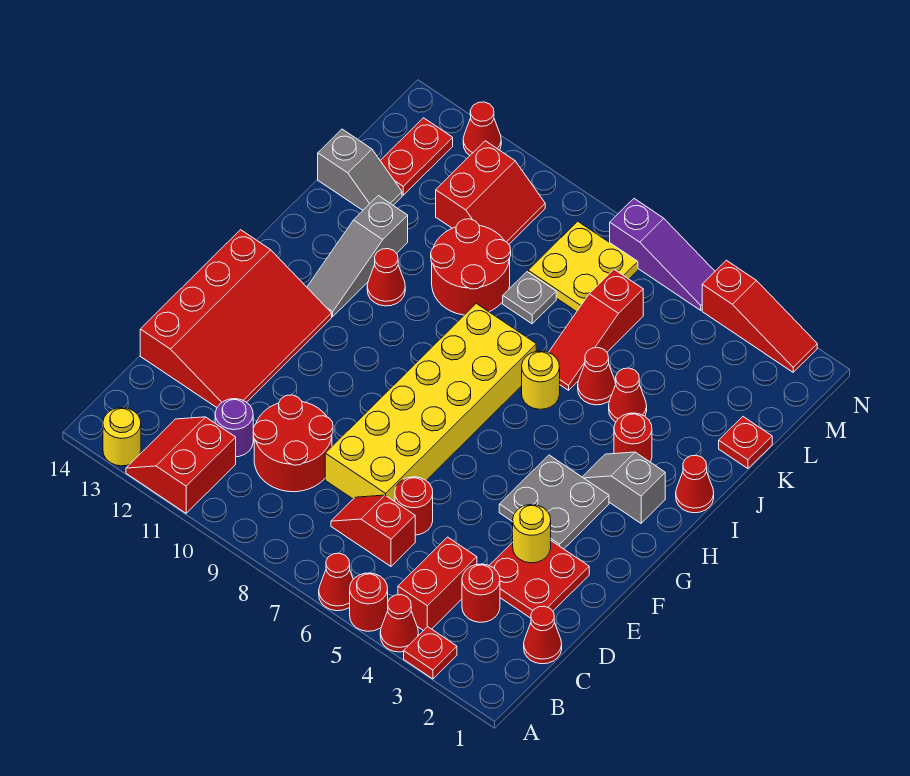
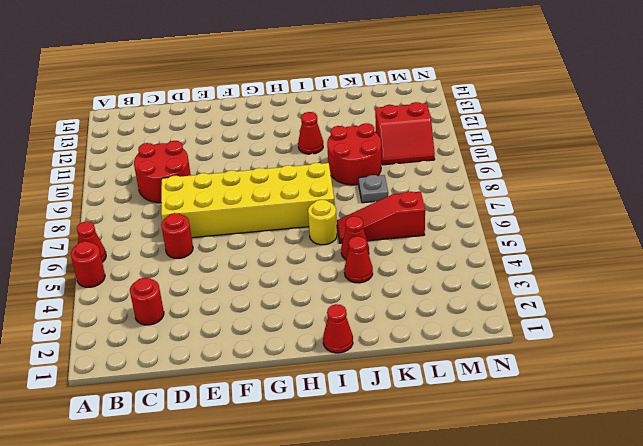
none -> red plate A3 level 1
none -> red cone A4 level 1
none -> red slope A11:B12 level 1 top 11
none -> yellow round brick A13 level 1

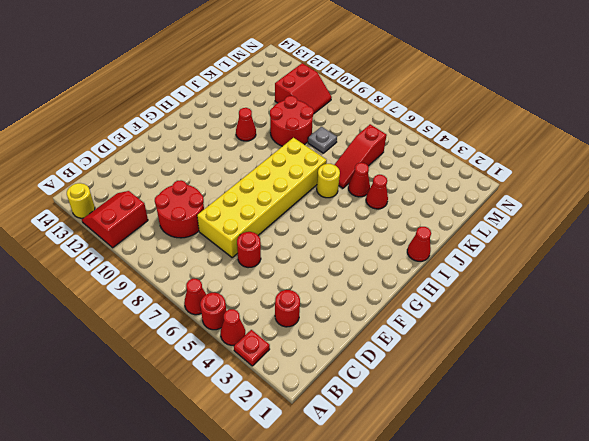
none -> red brick B4:C4 level 1
none -> red cone C1 level 1
none -> red slope C6:C7 level 1 top 6
none -> purple round brick C11 level 1

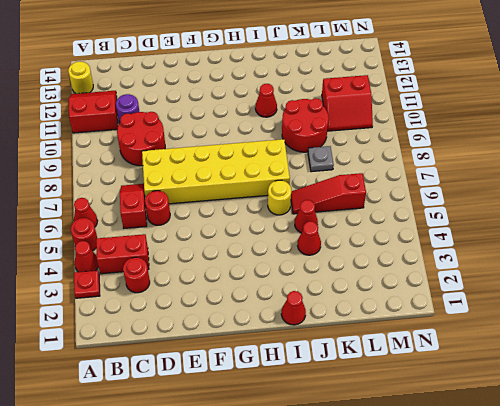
none -> red cone C1 level 1
none -> red plate D2:E3 level 1
none -> red slope D12:G14 level 1 top 14
none -> grey plate F3:G4 level 1

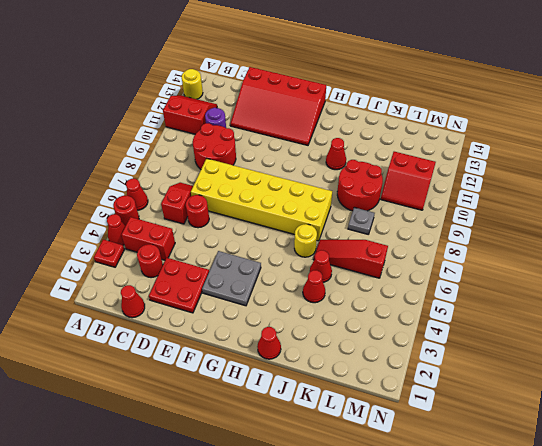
none -> grey slope H2:H3 level 1 top 2
none -> grey slope H12:J12 level 1 top J
none -> red round brick I3 level 1
none -> red plate K1 level 1

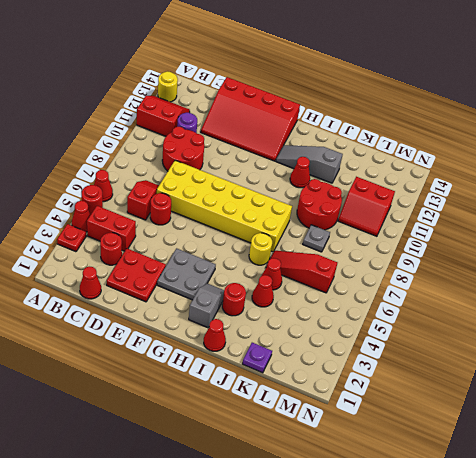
purple plate K1 level 1 -> red plate K1 level 1
none -> grey slope K13:K14 level 1 top 14
none -> yellow plate L7:M8 level 1
none -> red plate L13:M13 level 1
none -> red slope N2:N4 level 1 top 4

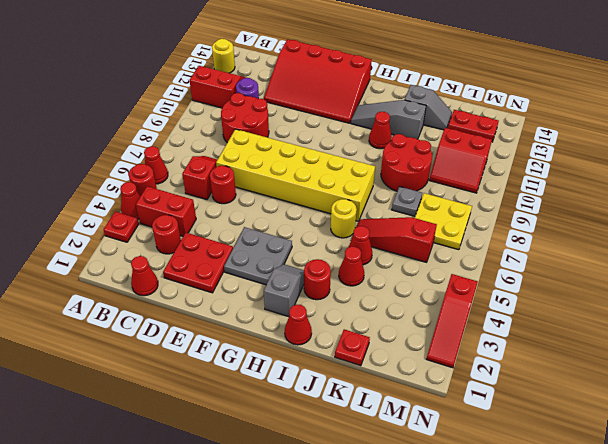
grey slope J13:K13 level 1 top J -> grey slope K13:K14 level 1 top 14
none -> purple slope N5:N7 level 1 top 7
none -> red cone N12 level 1
none -> yellow round brick E3 level 2

